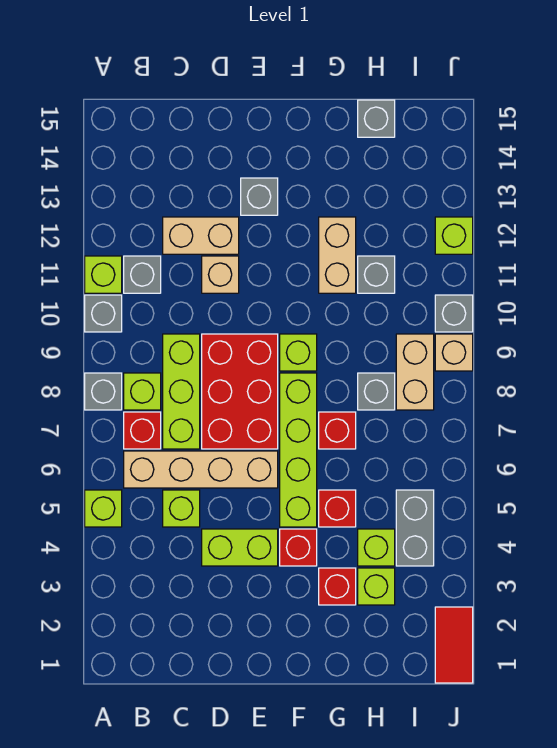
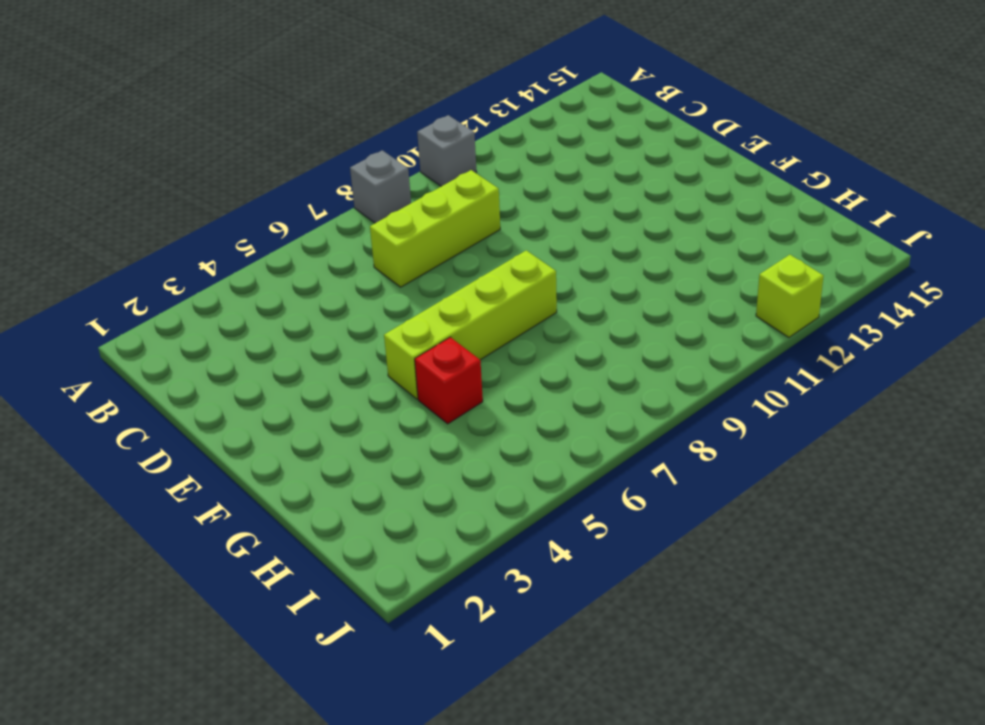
none -> lime brick A5 level 1
none -> lime brick A11 level 1
none -> tan brick B6:E6 level 1
none -> red brick B7 level 1

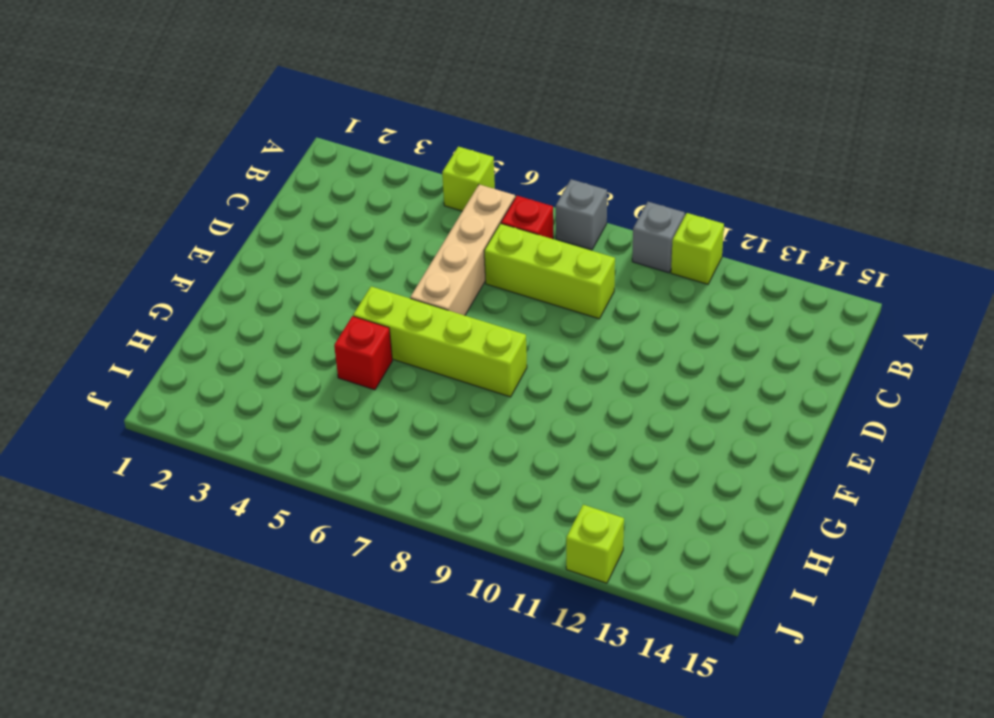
none -> lime brick B8 level 1
none -> grey brick B11 level 1
none -> lime brick C5 level 1
none -> tan brick C12:D12 level 1

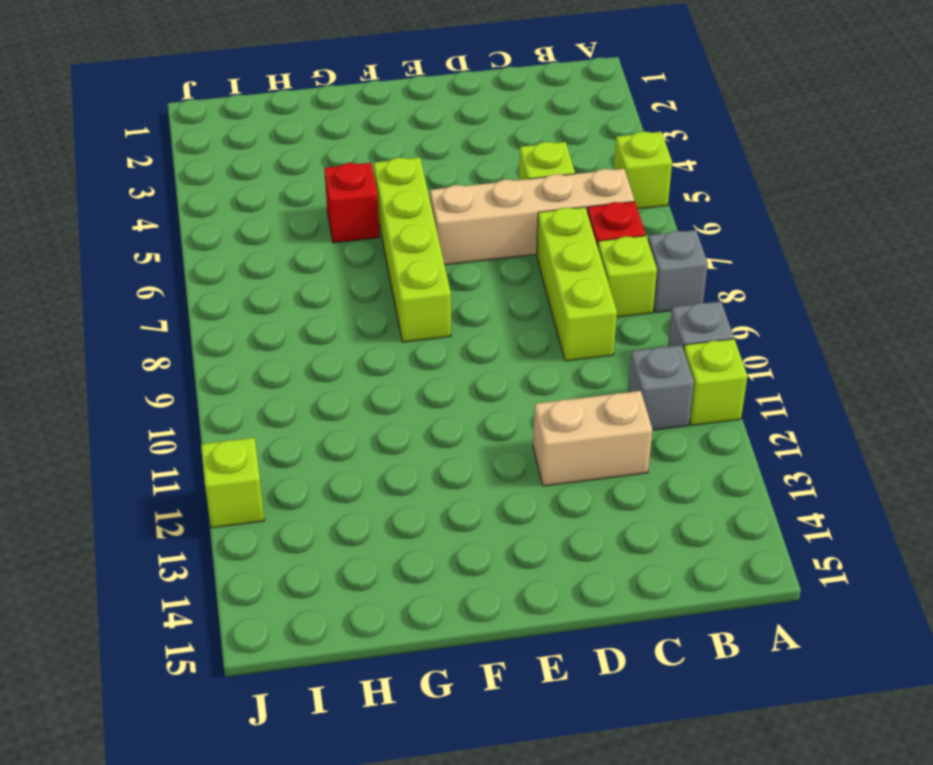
none -> lime brick D4:E4 level 1
none -> red brick D7:E9 level 1
none -> tan brick D11 level 1
none -> grey brick E13 level 1

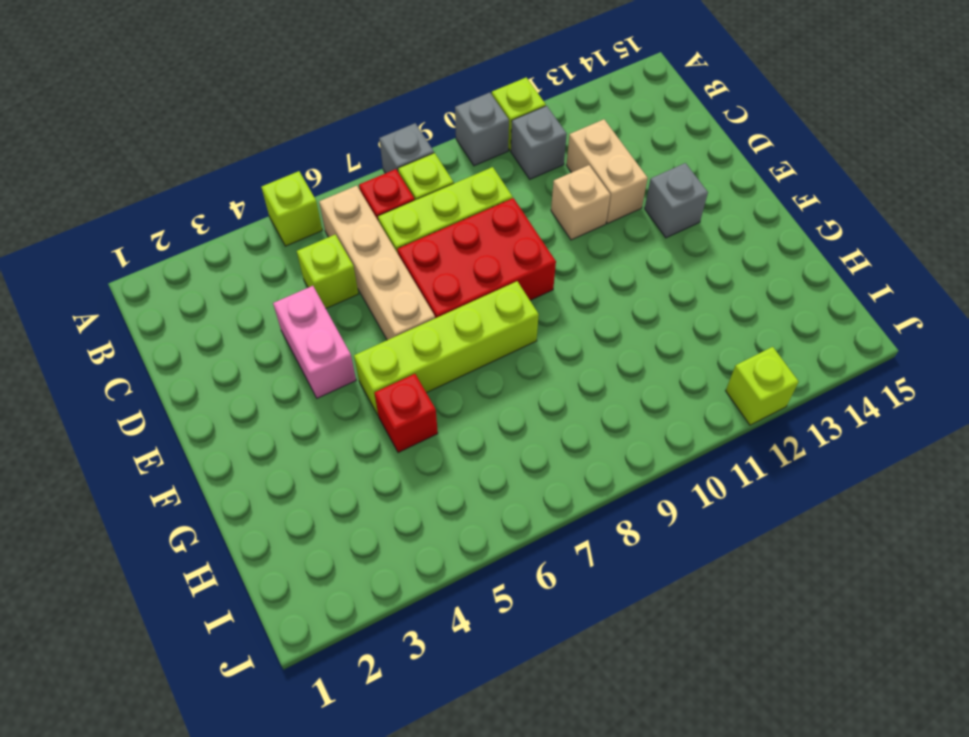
pink brick D4:E4 level 1 -> lime brick D4:E4 level 1
none -> red brick F4 level 1
none -> lime brick F9 level 1
none -> red brick G3 level 1
none -> red brick G7 level 1

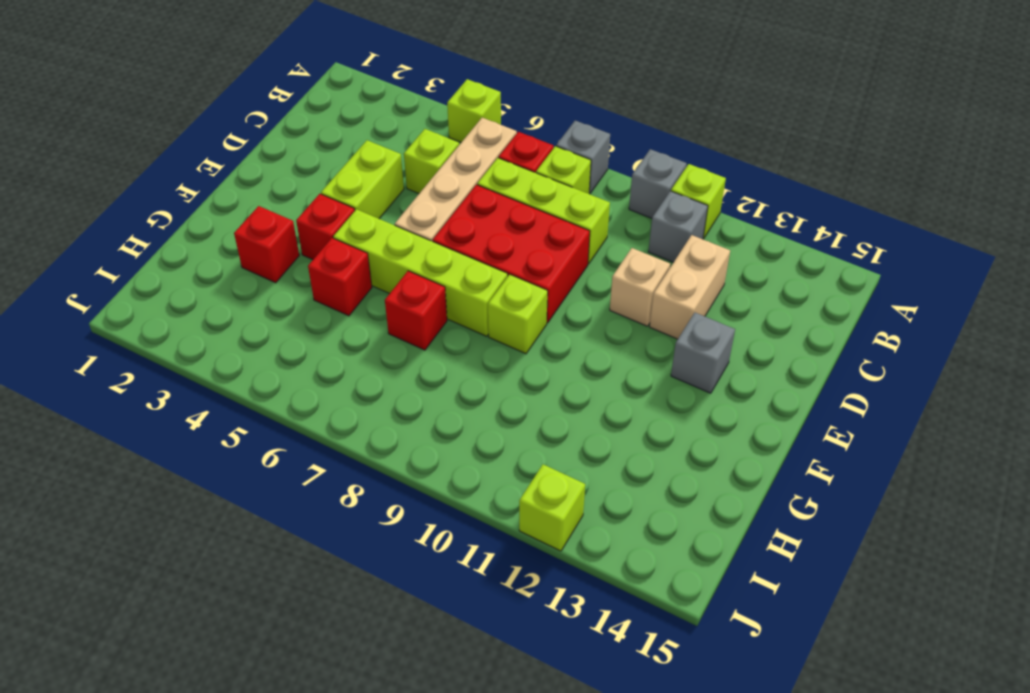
none -> tan brick G11:G12 level 1
none -> lime brick H3 level 1
none -> lime brick H4 level 1
none -> grey brick H8 level 1

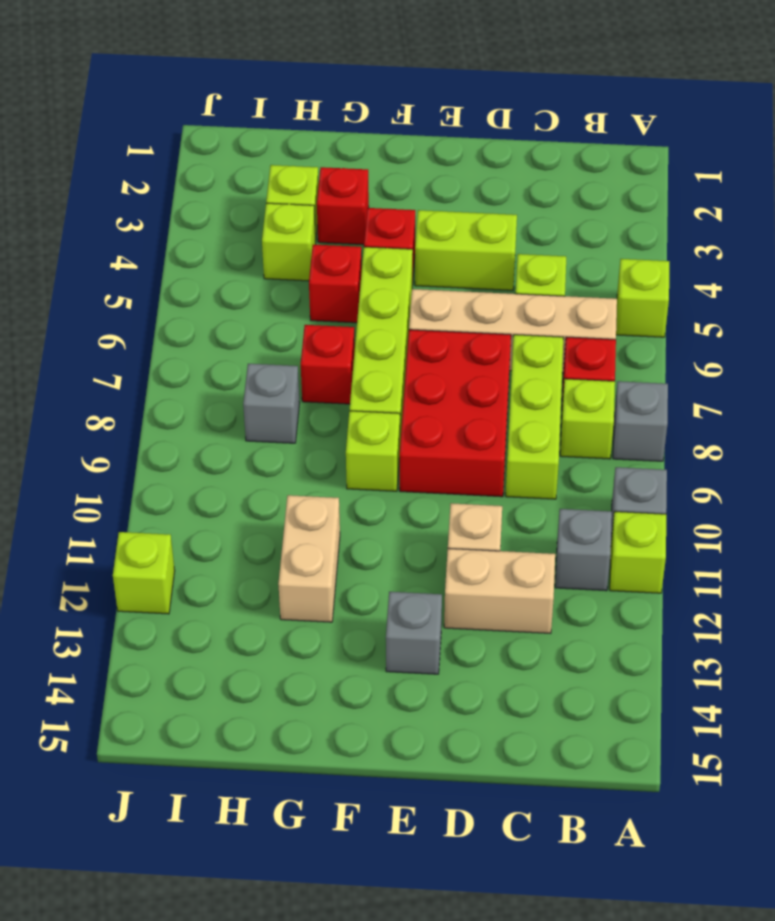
none -> grey brick H11 level 1
none -> grey brick H15 level 1
none -> grey brick I4:I5 level 1
none -> tan brick I8:I9 level 1

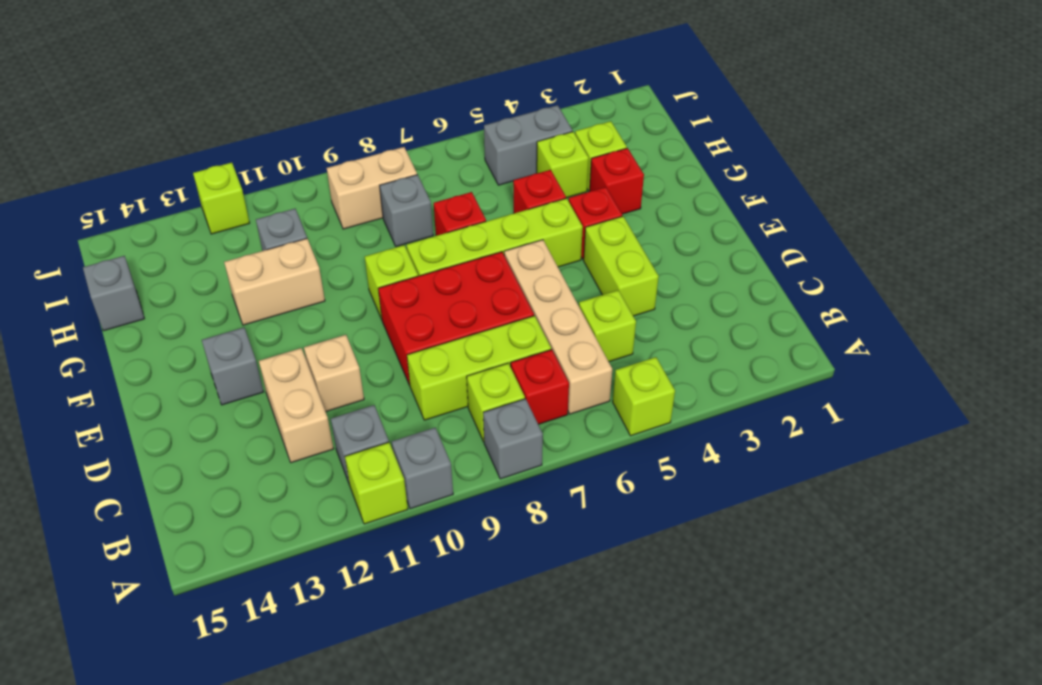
none -> red tile J1:J2 level 1
none -> tan brick J9 level 1
none -> grey brick J10 level 1

